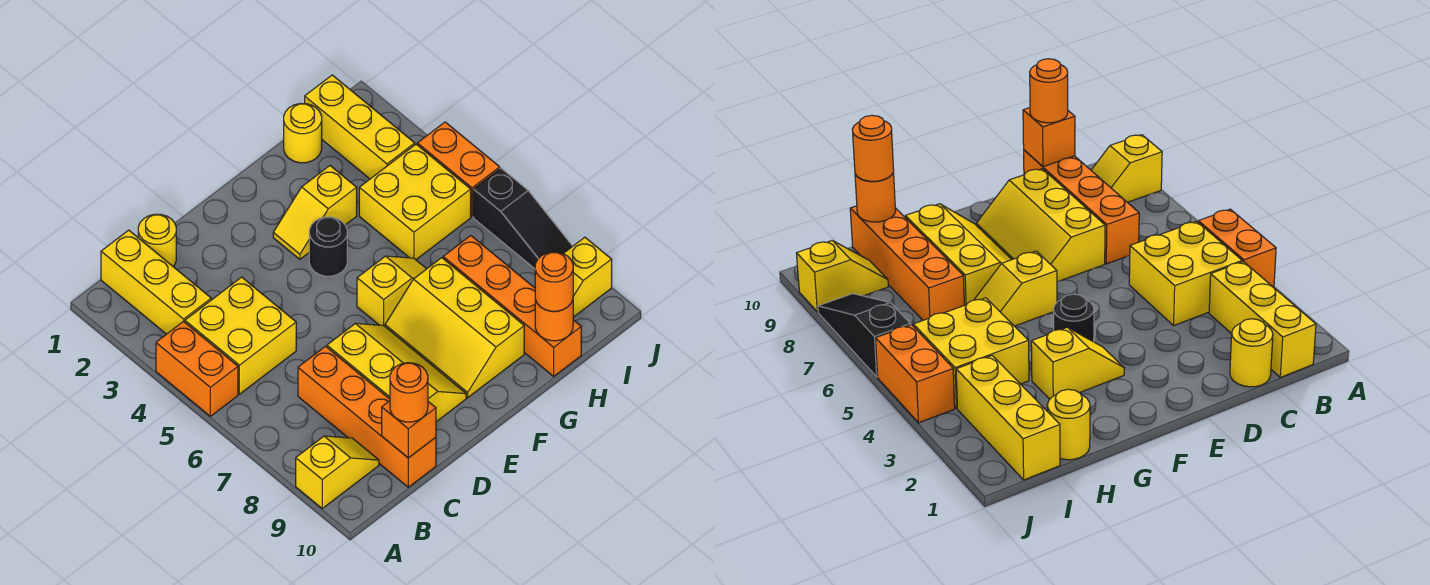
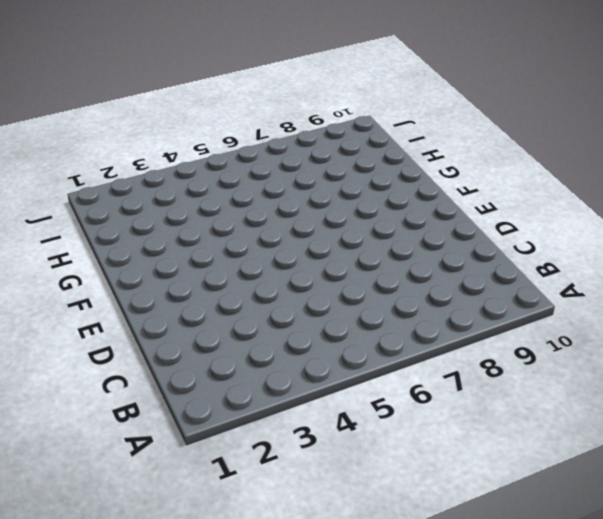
none -> orange brick A4:A5 level 1
none -> yellow slope A9:B9 level 1 top A
none -> yellow brick B1:B3 level 1

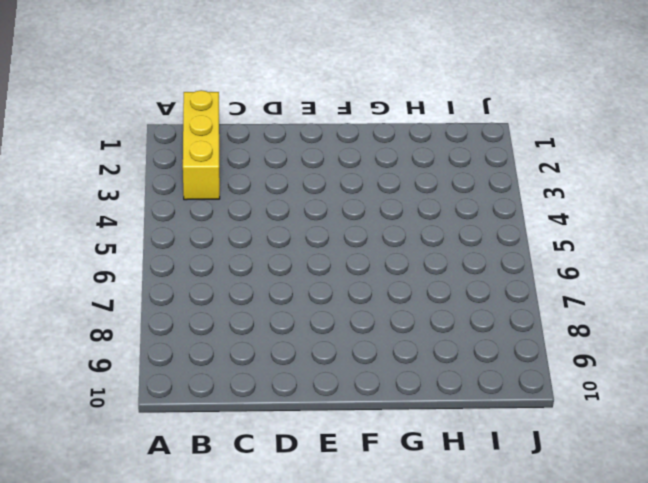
none -> orange brick A4:A5 level 1
none -> yellow slope A9:B9 level 1 top A
none -> yellow brick B4:C5 level 1

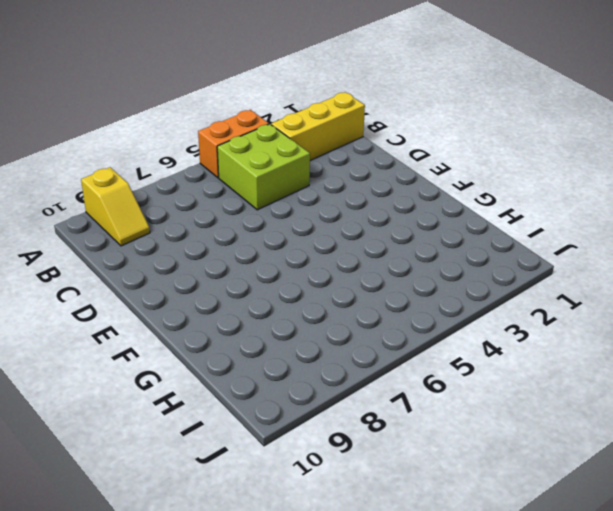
lime brick B4:C5 level 1 -> yellow brick B4:C5 level 1
none -> yellow round brick C1 level 1
none -> orange brick C7:C10 level 1
none -> yellow slope D7:E9 level 1 top D

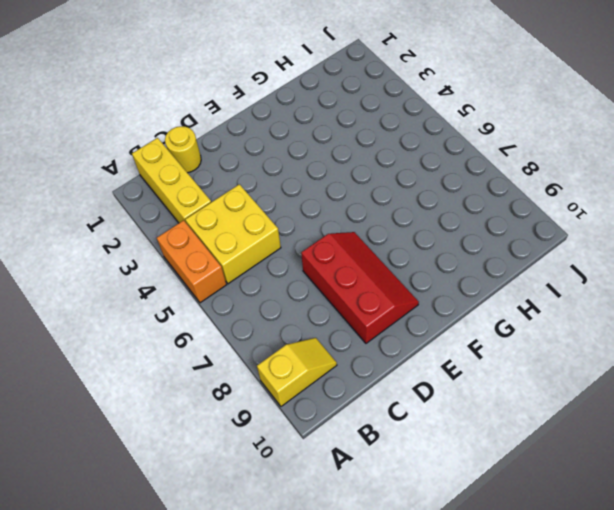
red slope D7:E9 level 1 top D -> yellow slope D7:E9 level 1 top D
none -> orange brick C7:C10 level 1
none -> yellow slope F3:G3 level 1 top G
none -> black round brick F4 level 1

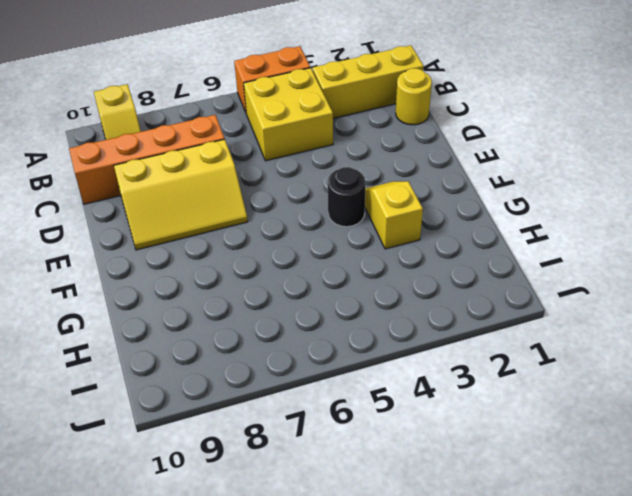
none -> yellow slope F6:G6 level 1 top F
none -> yellow slope F7:G9 level 1 top G
none -> yellow round brick H1 level 1

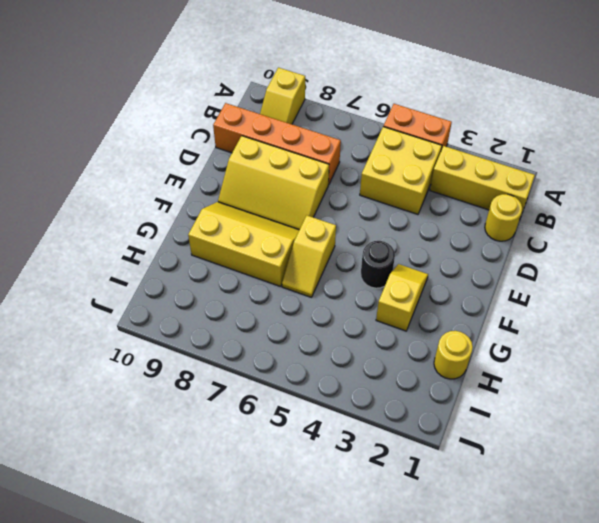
none -> yellow brick H4:I5 level 1
none -> orange brick H7:H10 level 1
none -> yellow brick I1:I3 level 1

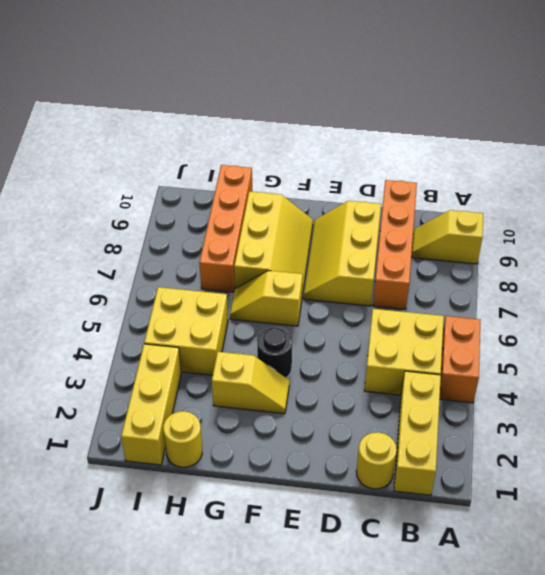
none -> yellow slope I9:J9 level 1 top J
none -> orange brick J4:J5 level 1
none -> black slope J6:J8 level 1 top 6

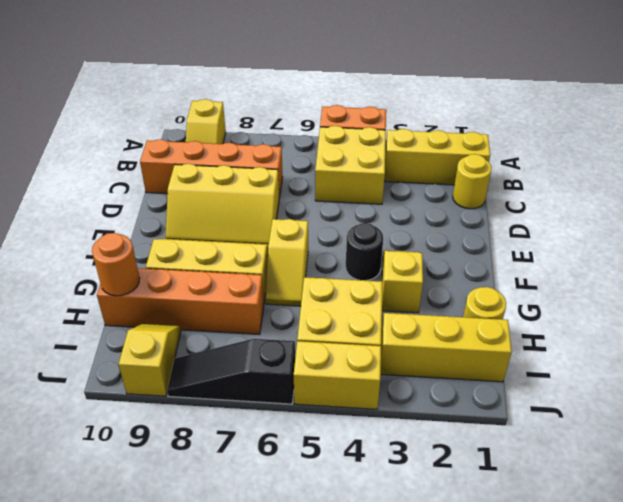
yellow brick J4:J5 level 1 -> orange brick J4:J5 level 1
none -> orange brick C10 level 2
none -> orange round brick C10 level 3
none -> orange round brick H10 level 3

